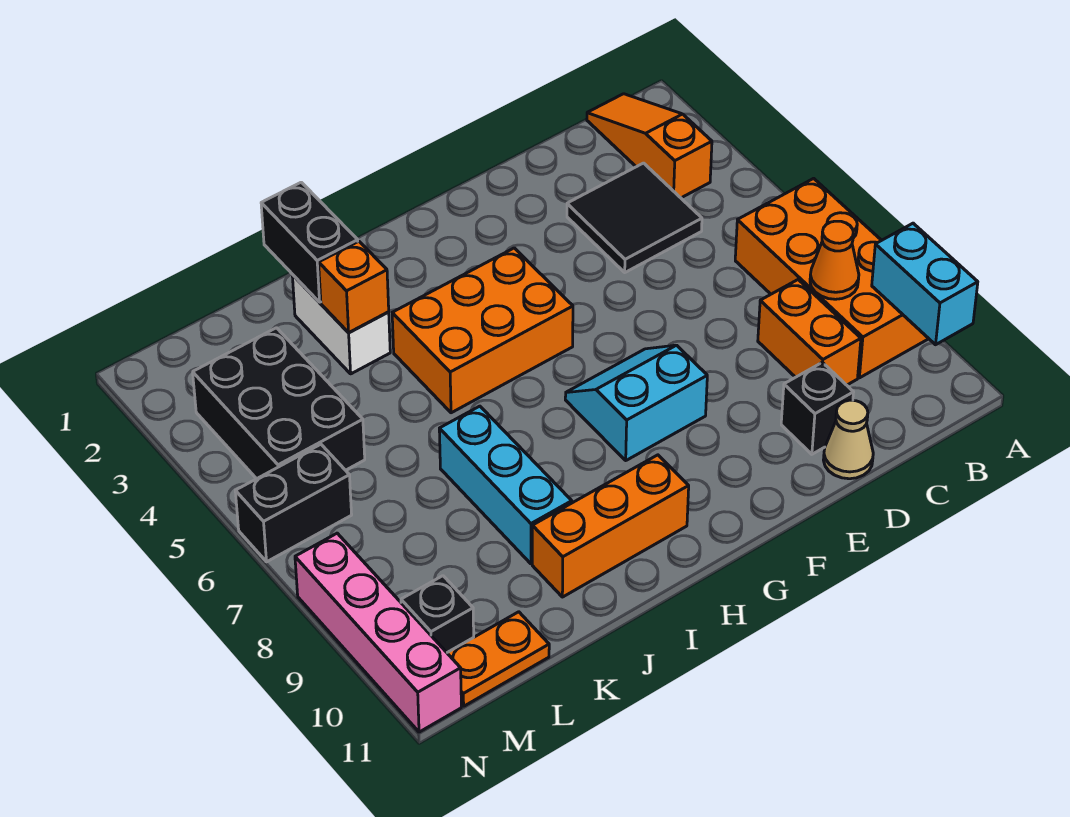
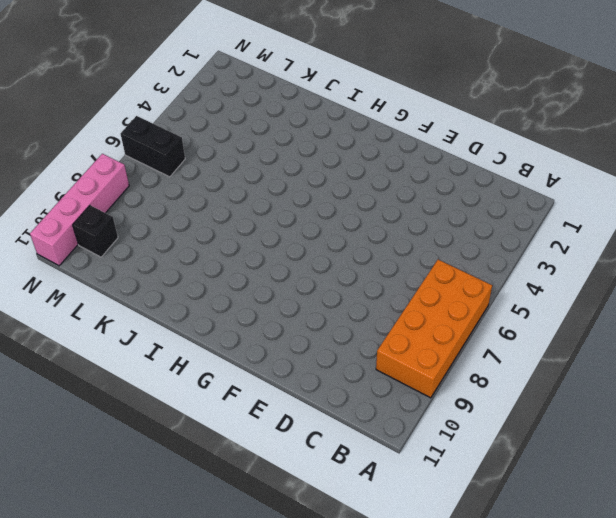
none -> orange slope B1:B3 level 1 top 3
none -> black tile C3:D4 level 1
none -> orange brick C8:C9 level 1

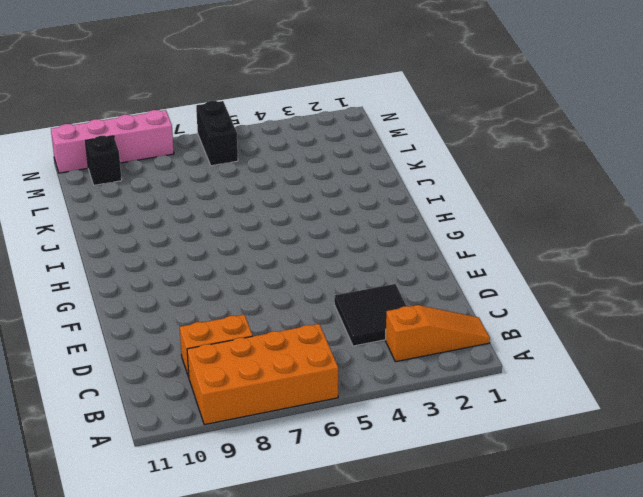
none -> black brick D10 level 1
none -> tan cone D11 level 1
none -> cyan slope F7:G8 level 1 top 8

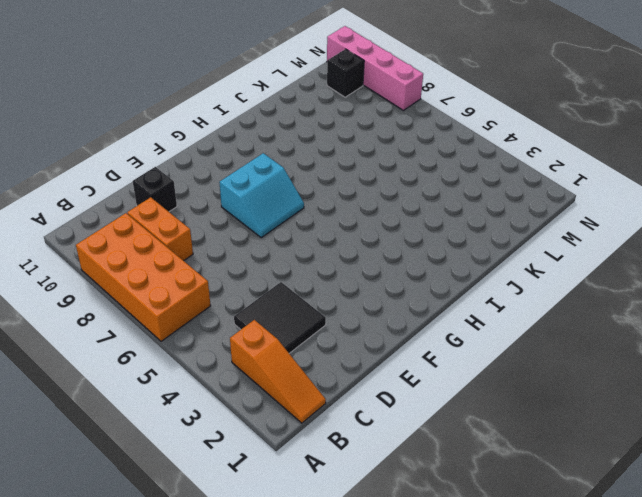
none -> tan cone D11 level 1
none -> orange brick G4:I5 level 1
none -> orange brick H10:J10 level 1

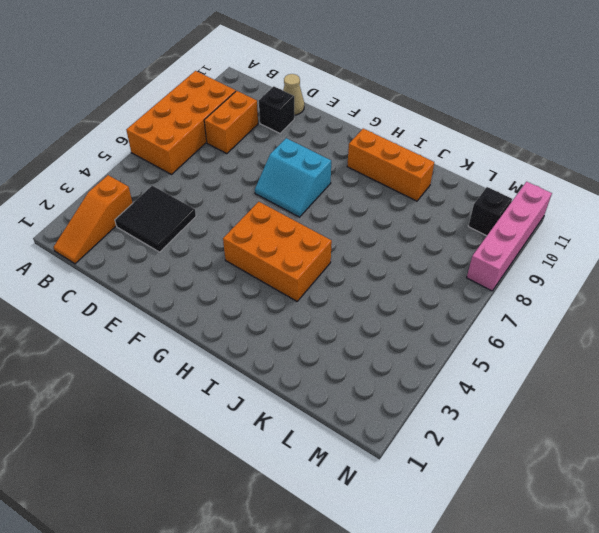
none -> white brick J2:J3 level 1
none -> cyan brick J7:J9 level 1
none -> black brick L3:M5 level 1

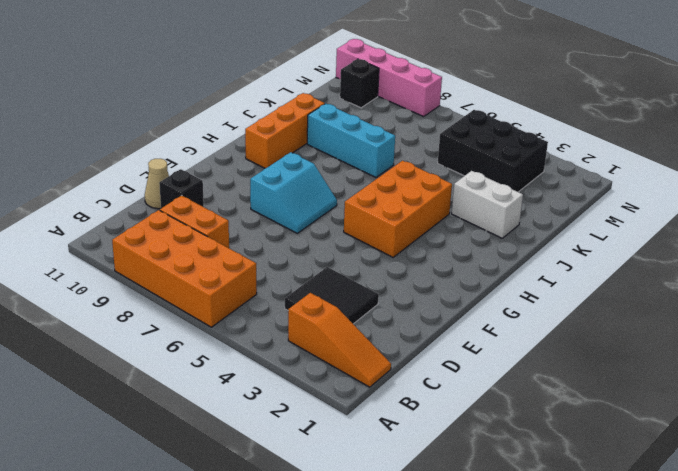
none -> orange plate L11:M11 level 1
none -> black brick M6:N6 level 1
none -> cyan brick A9:A10 level 2

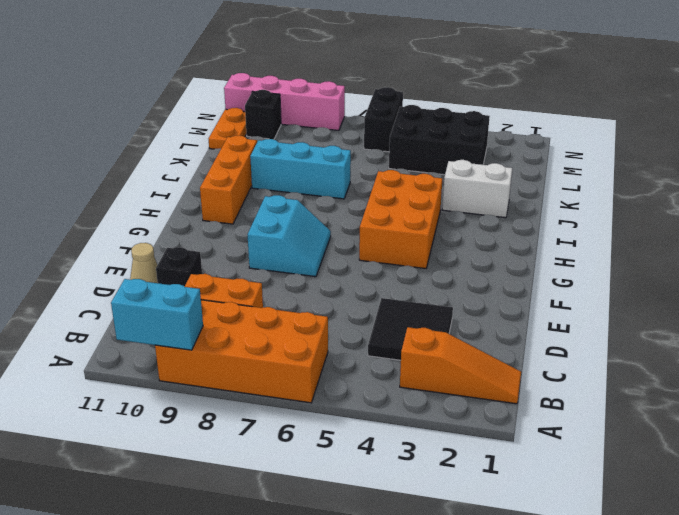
none -> orange cone B8 level 2
none -> black brick J1:J2 level 2
none -> orange brick J3 level 2

